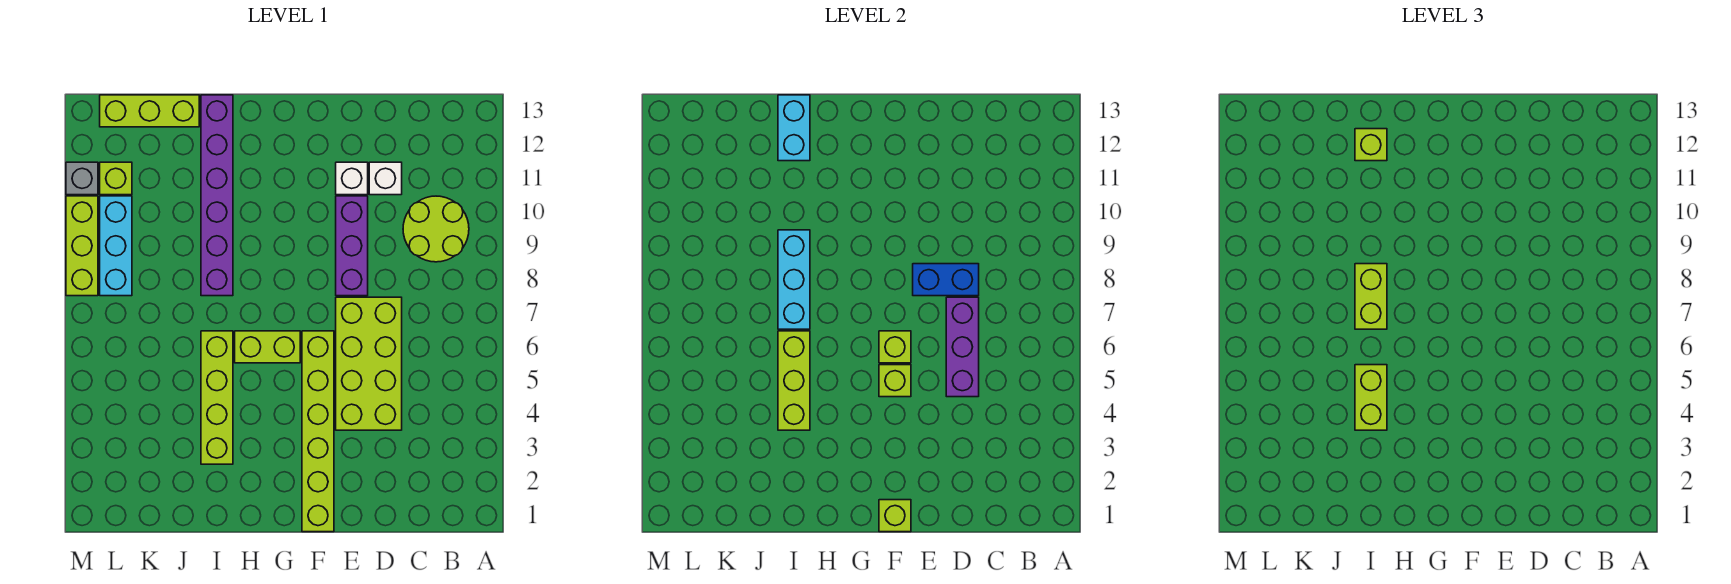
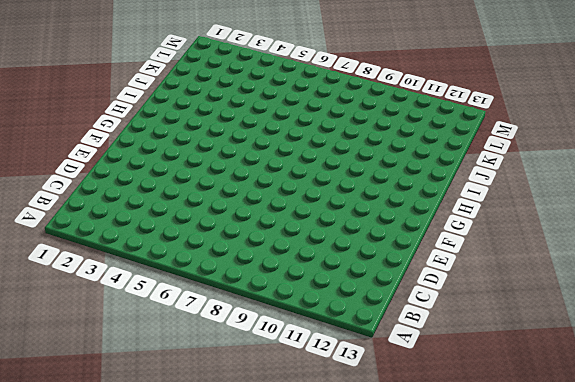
none -> lime round brick B9:C10 level 1
none -> lime brick D4:E7 level 1
none -> white brick D11 level 1

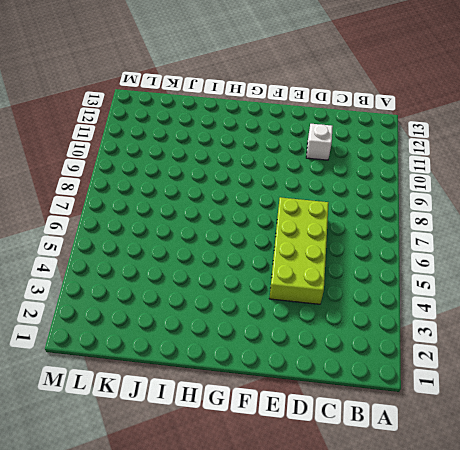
none -> lime round brick B9:C10 level 1
none -> purple brick E8:E10 level 1
none -> white brick E11 level 1

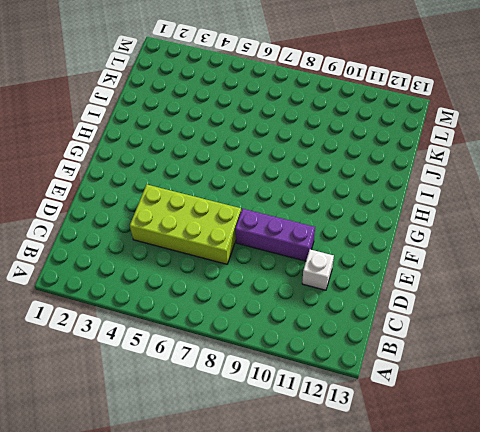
none -> lime round brick B9:C10 level 1
none -> white brick E11 level 1
none -> lime brick F1:F6 level 1

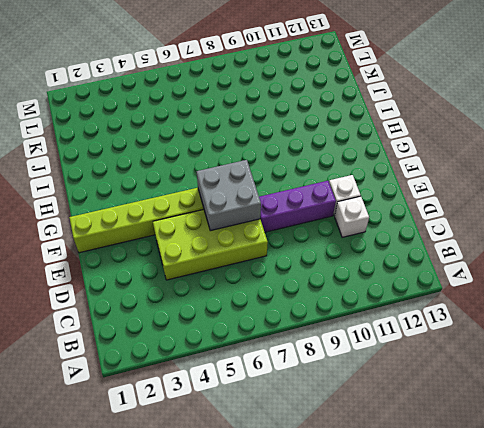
grey brick E6:F7 level 2 -> lime brick F6 level 2
none -> lime round brick B9:C10 level 1
none -> lime brick G6:H6 level 1
none -> lime brick I3:I6 level 1

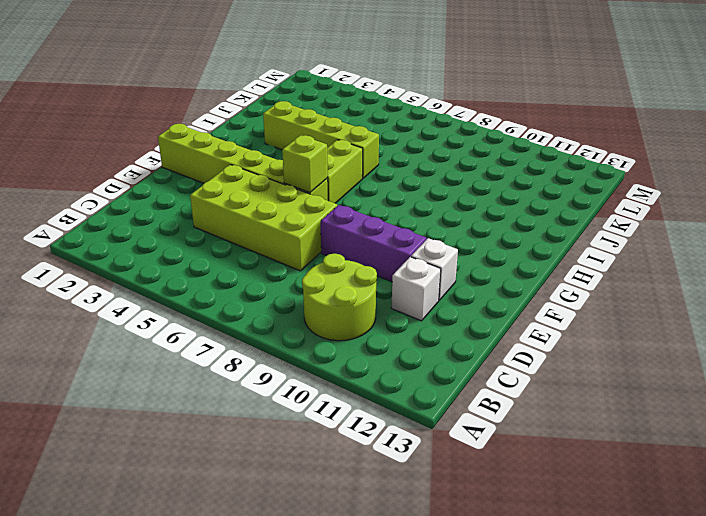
none -> purple brick I8:I13 level 1
none -> lime brick J13:L13 level 1
none -> cyan brick L8:L10 level 1

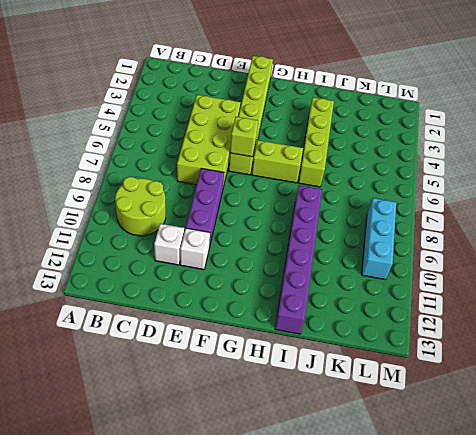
none -> lime brick J13:L13 level 1
none -> lime brick L11 level 1
none -> lime brick M8:M10 level 1

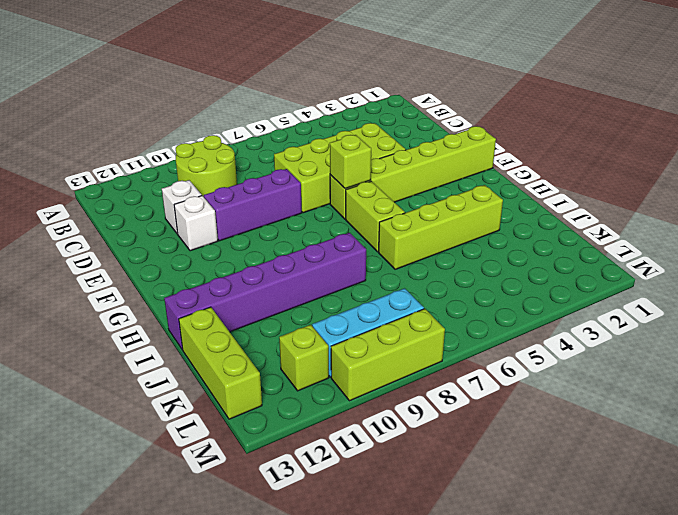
none -> grey brick M11 level 1
none -> purple brick D5:D7 level 2
none -> blue brick D8:E8 level 2

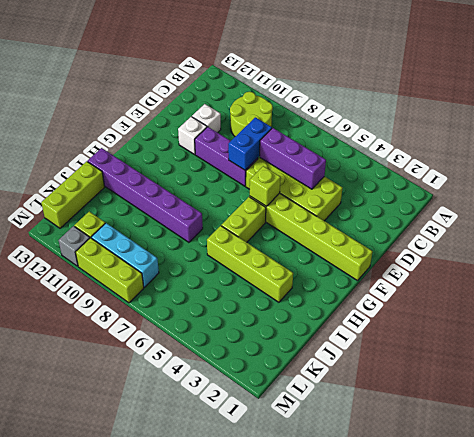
none -> lime brick F1 level 2
none -> lime brick F5 level 2
none -> lime brick I4:I6 level 2

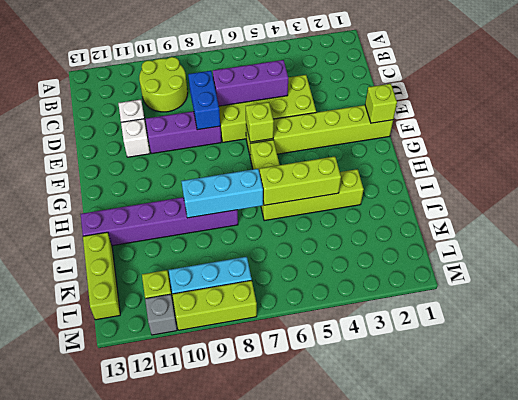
none -> lime brick F5 level 2
none -> cyan brick I12:I13 level 2
none -> lime brick I4:I5 level 3

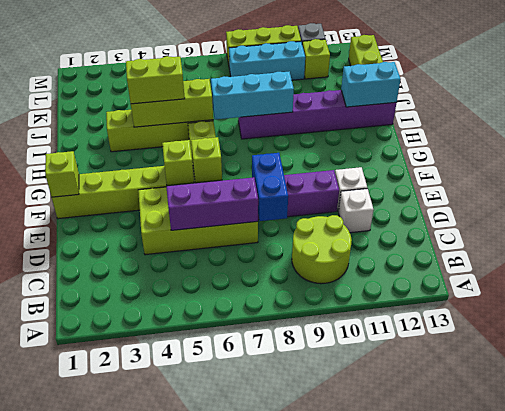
none -> lime brick I7:I8 level 3
none -> lime brick I12 level 3

